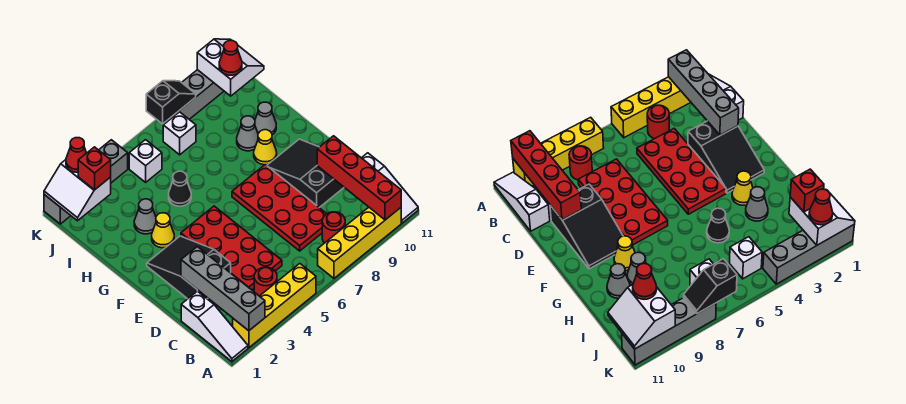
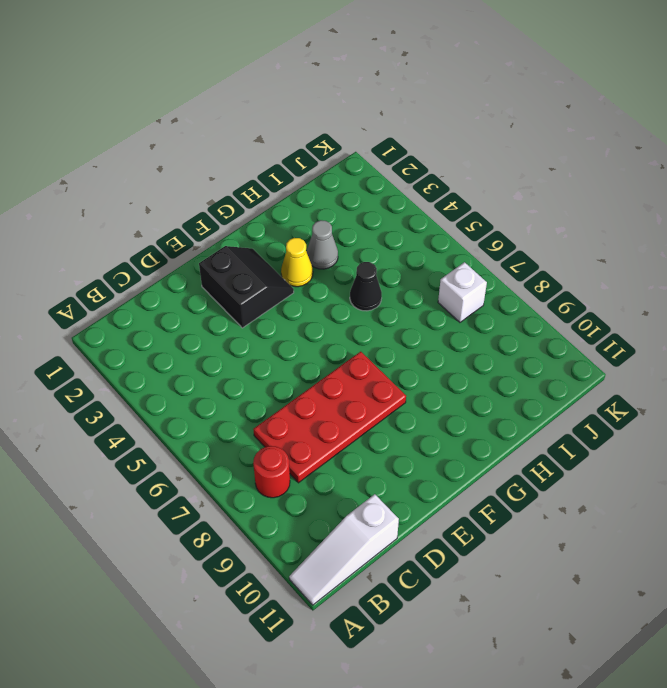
black slope E2:F3 level 1 top E -> black slope D2:F3 level 1 top D
none -> white slope A1:C1 level 1 top C
none -> yellow brick A2:A5 level 1
none -> yellow brick A7:A10 level 1

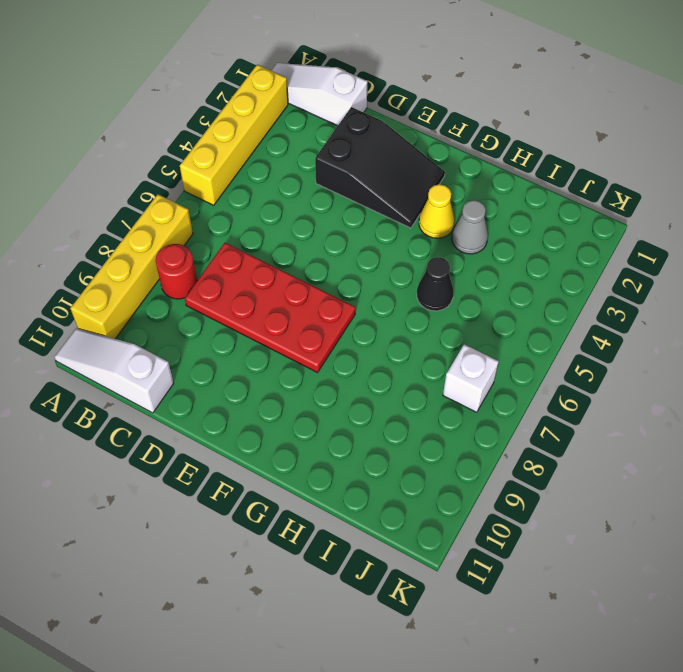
none -> red round brick B4 level 1
none -> red plate C4:F5 level 1
none -> black slope D9:F10 level 1 top D

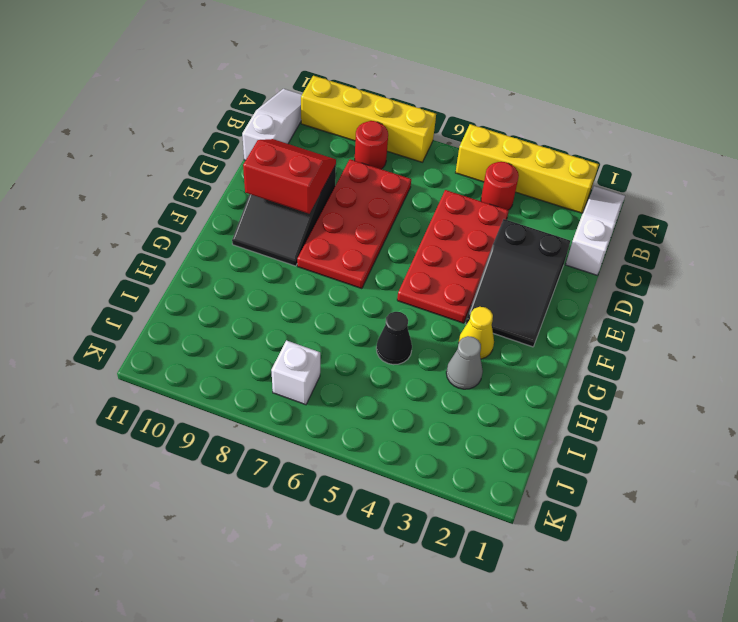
red slope D9:E10 level 2 top E -> red brick A10:D10 level 2
none -> yellow cone G9 level 1
none -> grey cone H9 level 1
none -> grey cone H10 level 1

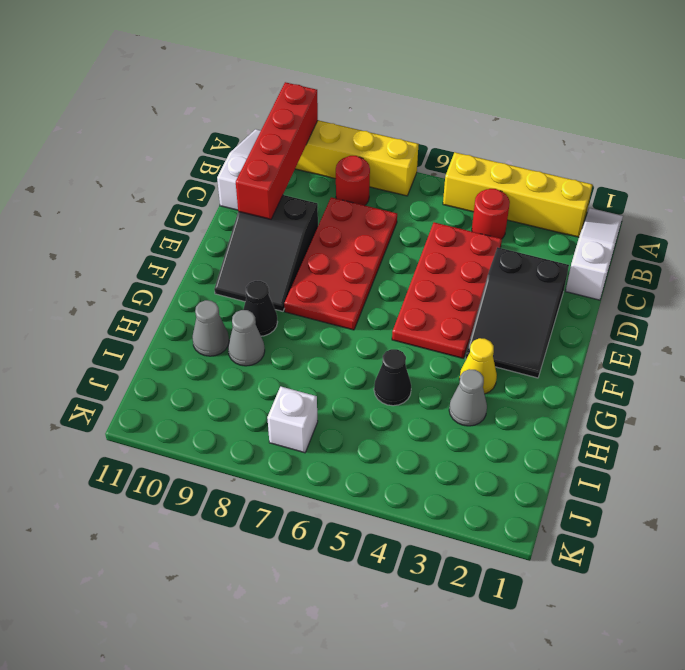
black cone G9 level 1 -> yellow cone G9 level 1
none -> white brick J5 level 1
none -> grey brick K1:K4 level 1
none -> grey brick K8:K11 level 1

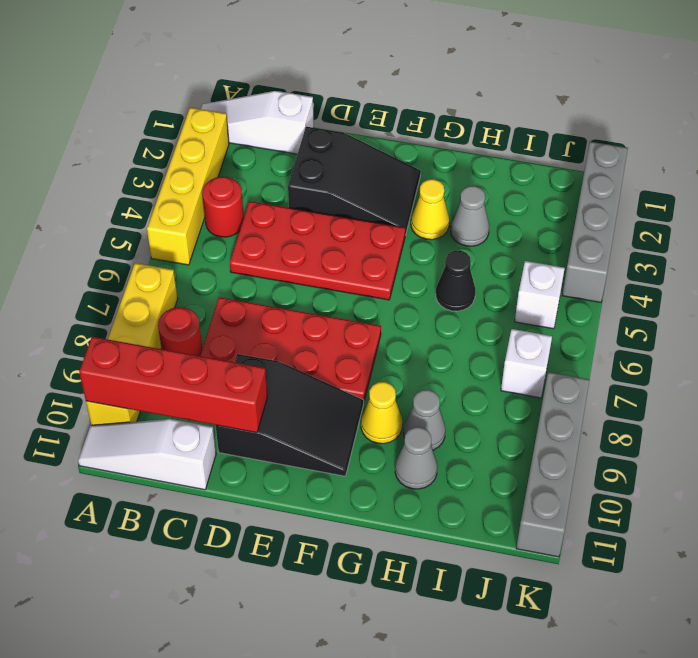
none -> grey brick A2:D2 level 2
none -> white slope J1:K2 level 2 top 2
none -> white slope J10:K11 level 2 top 10

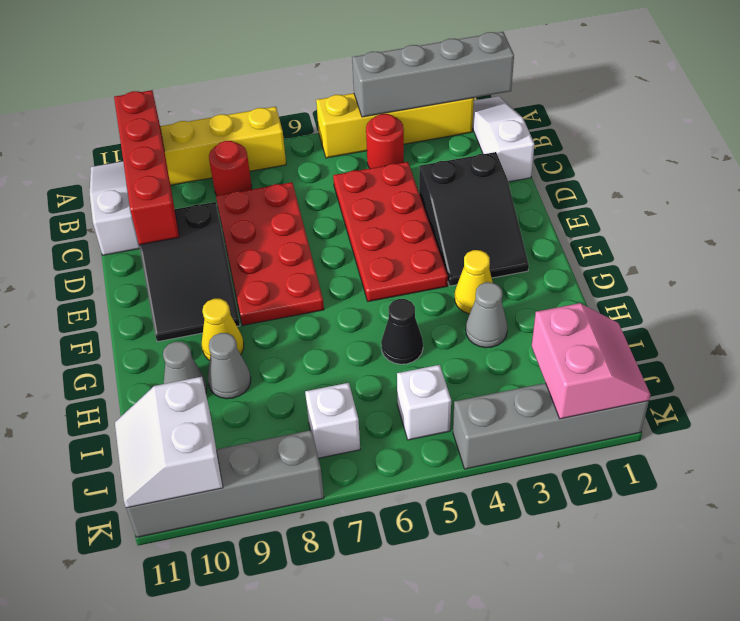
grey brick A1:A4 level 2 -> grey brick A2:D2 level 2
pink slope J1:K2 level 2 top 2 -> white slope J1:K2 level 2 top 2
none -> black slope K7:K8 level 2 top 7
none -> red brick J2 level 3
none -> red cone J10 level 3

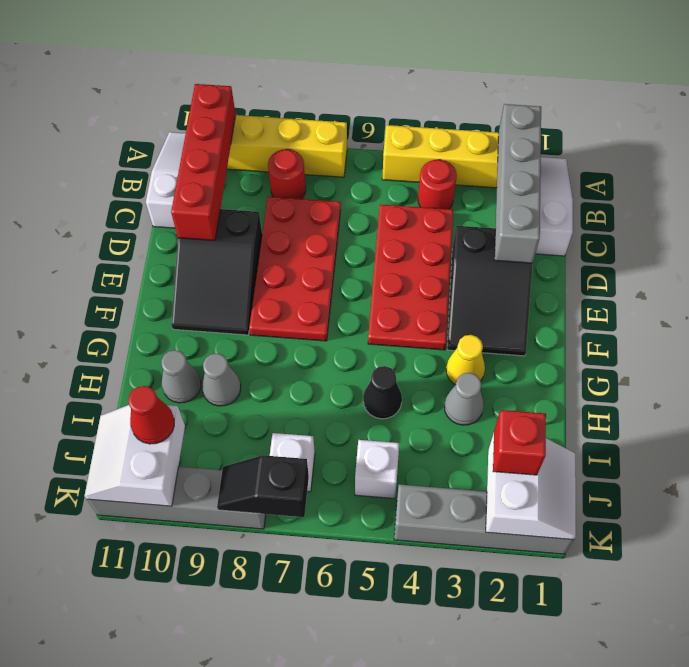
none -> yellow cone G9 level 1
none -> red cone K2 level 3

